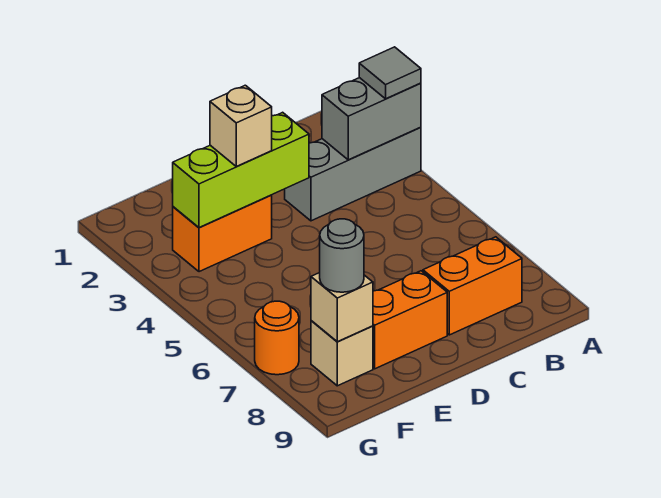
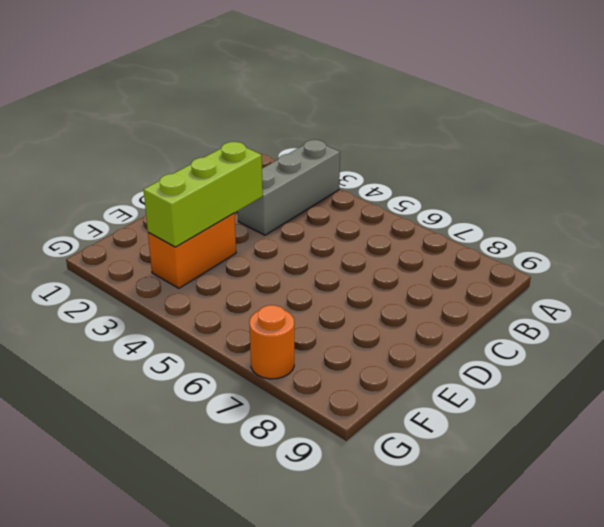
none -> orange brick B8:C8 level 1
none -> orange brick D8:E8 level 1
none -> tan brick F8 level 1

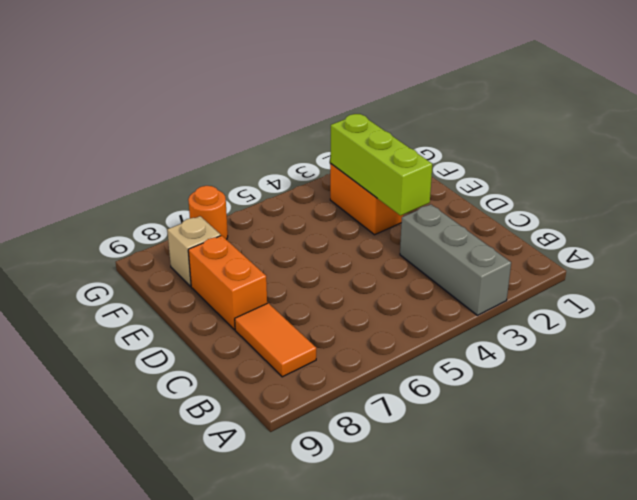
orange tile B8:C8 level 1 -> orange brick B8:C8 level 1
none -> grey brick A3:B3 level 2
none -> tan brick F8 level 2
none -> grey tile A3 level 3

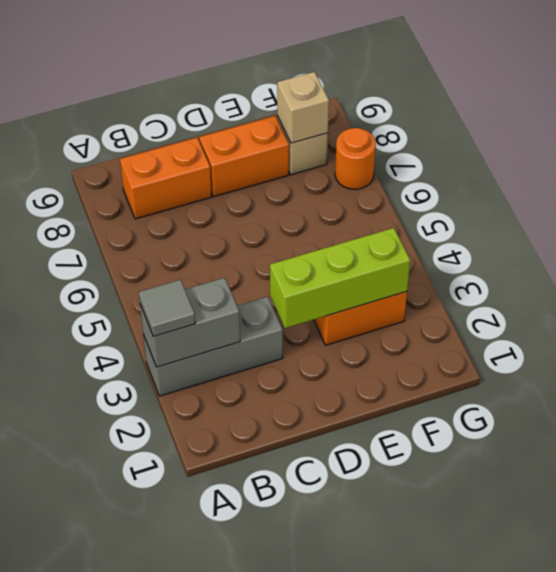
none -> tan brick E3 level 3
none -> grey round brick F8 level 3

